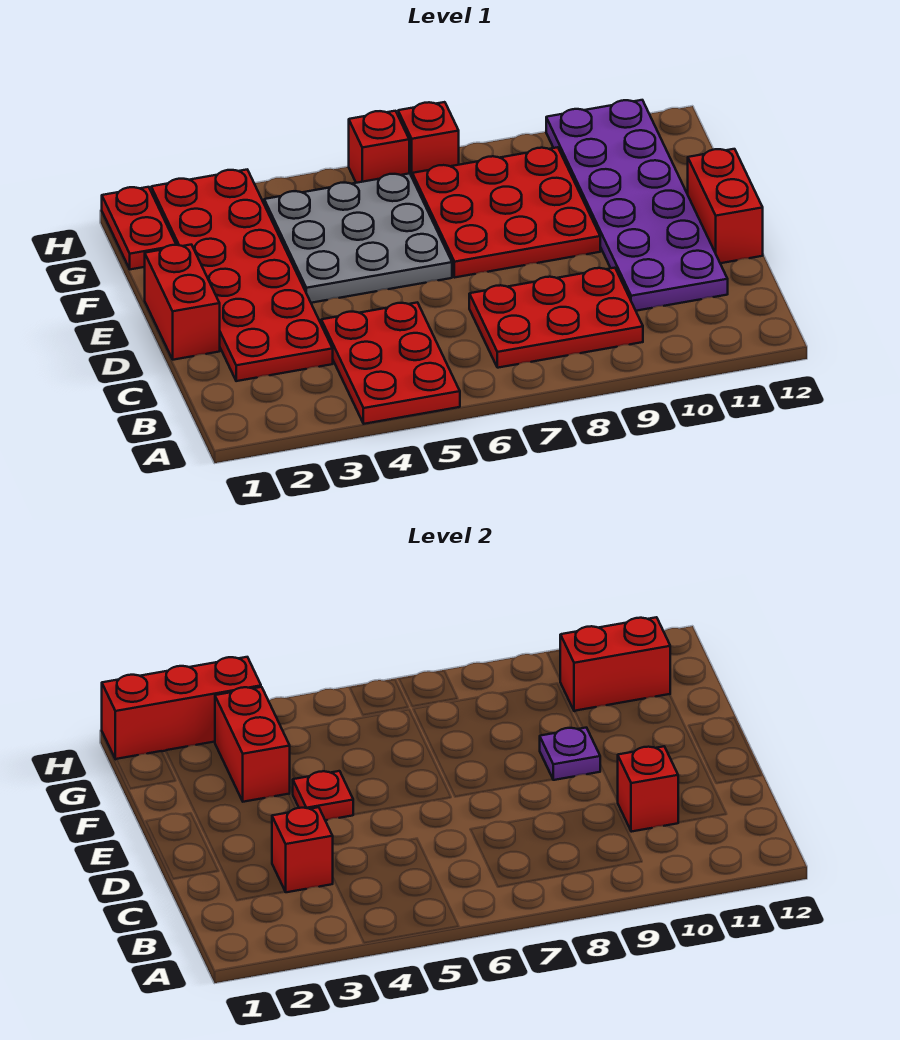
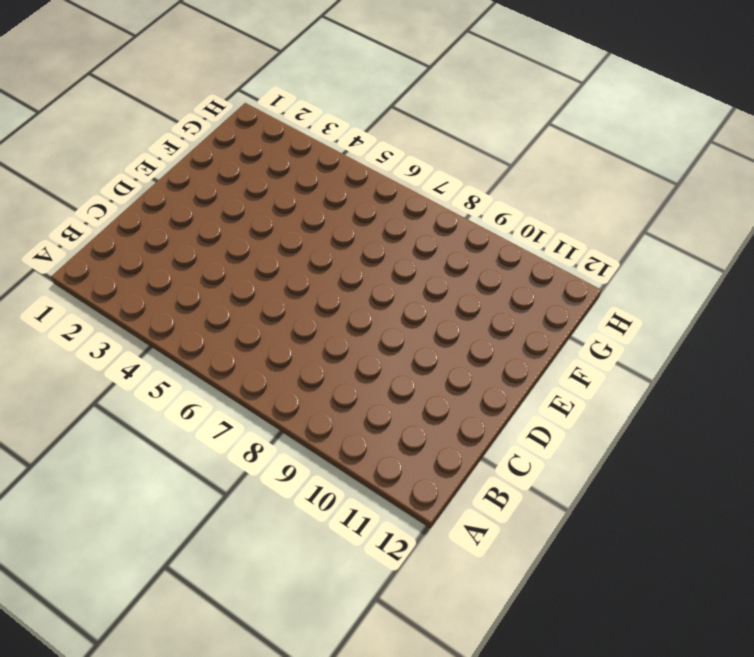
none -> red plate A4:C5 level 1
none -> red plate B7:C9 level 1
none -> red plate C2:H3 level 1

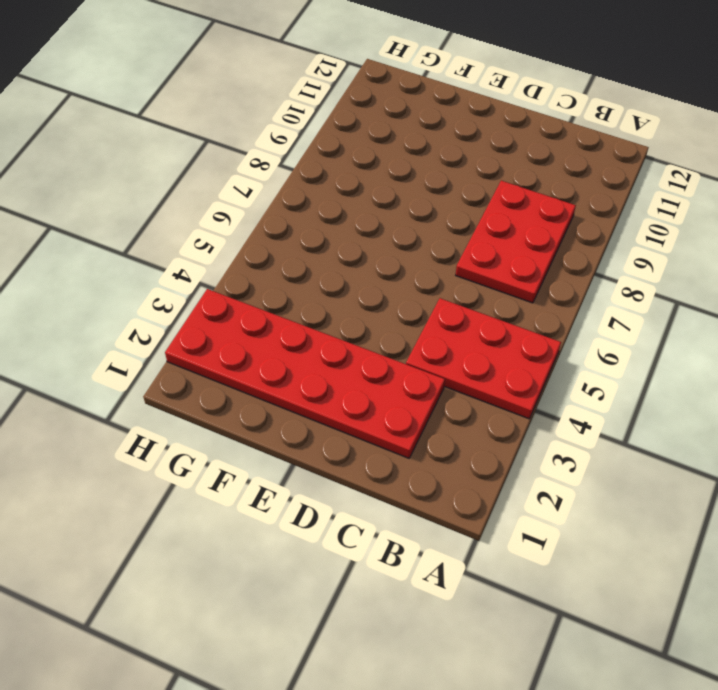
none -> purple plate C10:H11 level 1
none -> red brick D1:E1 level 1
none -> red brick D12:E12 level 1

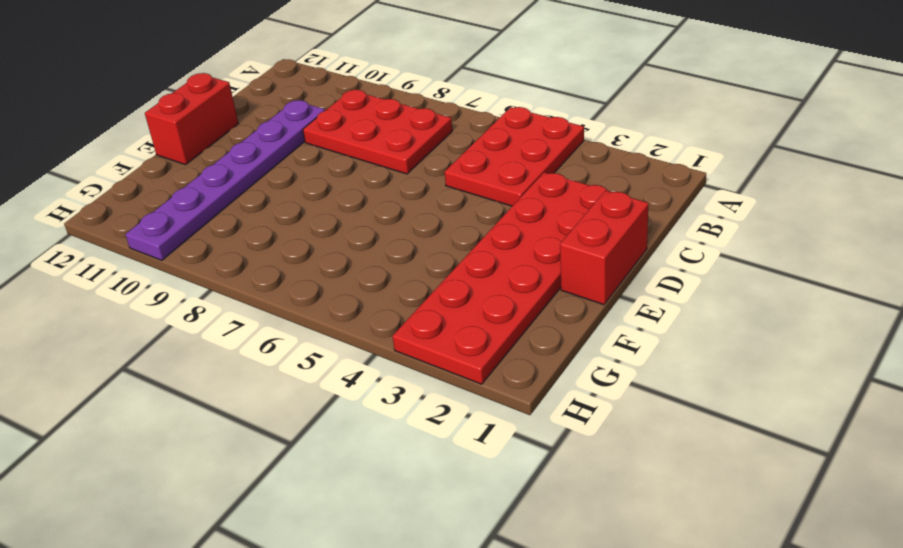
purple plate C10:H10 level 1 -> purple plate C10:H11 level 1
none -> grey plate E4:G6 level 1
none -> red plate E7:G9 level 1
none -> red plate G1:H1 level 1

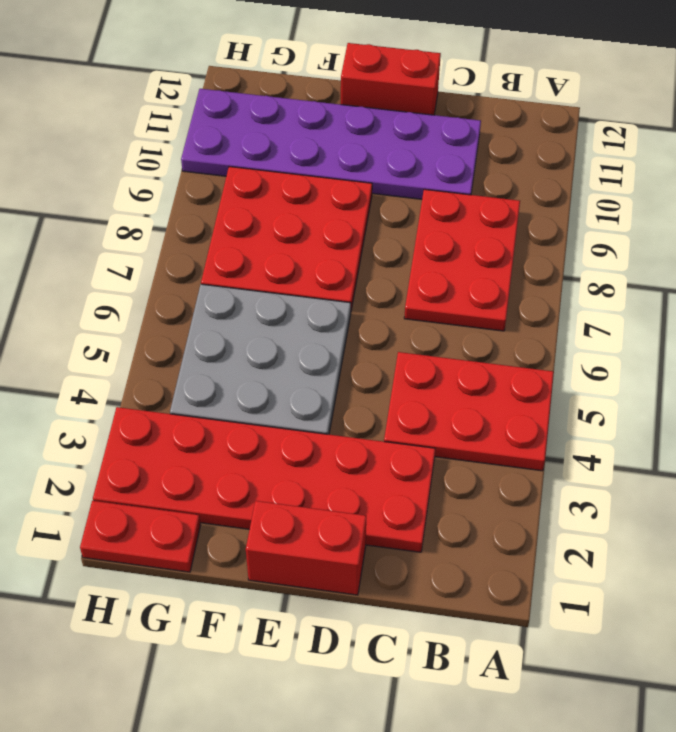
none -> red brick H6 level 1
none -> red brick H7 level 1
none -> red brick C3 level 2

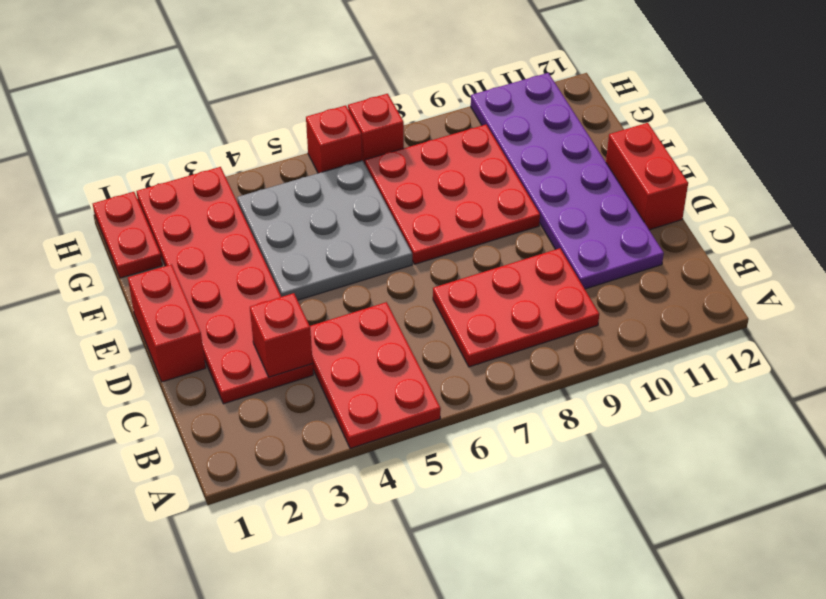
none -> red brick C10 level 2
none -> red plate E4 level 2
none -> purple plate E9 level 2

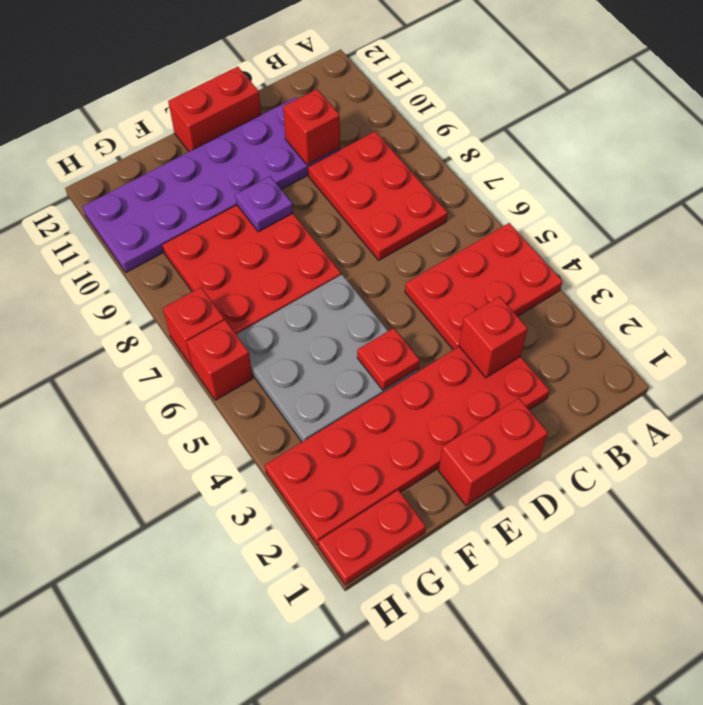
none -> red brick F3:G3 level 2
none -> red brick G10:G11 level 2
none -> red brick H1:H3 level 2

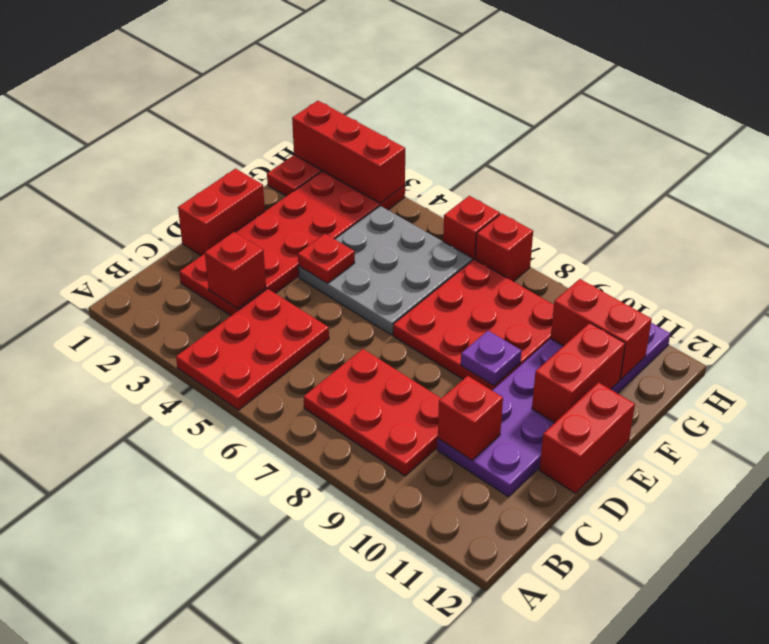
red brick E11:F11 level 2 -> red brick F3:G3 level 2

